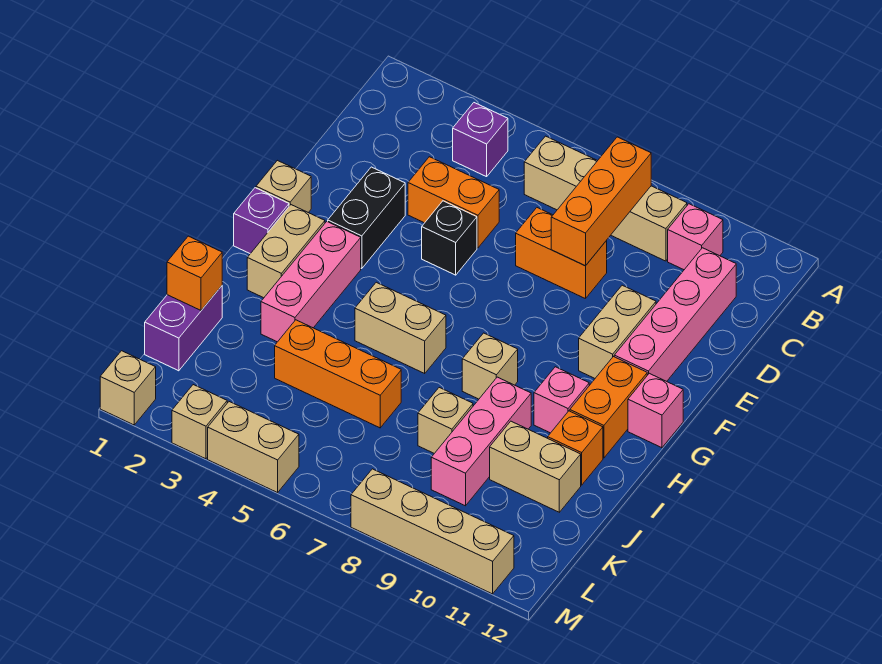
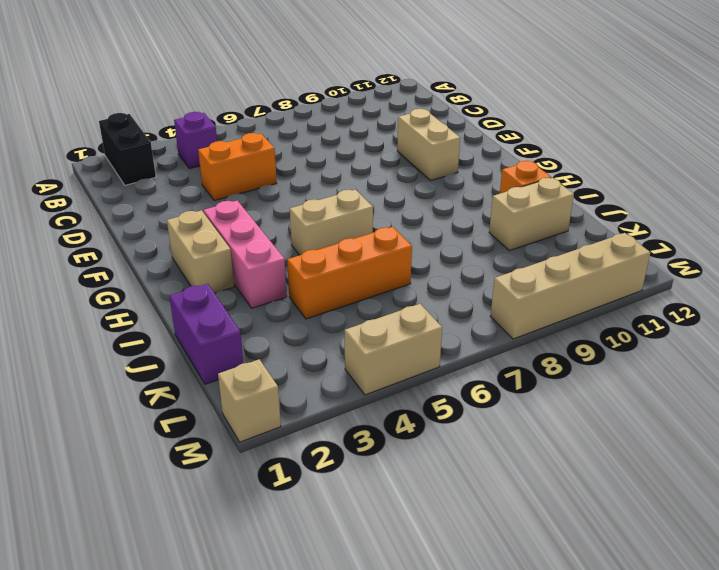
black brick A2:B2 level 1 -> black brick E3:F3 level 1
none -> tan brick B6:B9 level 1
none -> pink brick B10 level 1
none -> pink brick C11:F11 level 1
none -> orange brick D7:D8 level 1

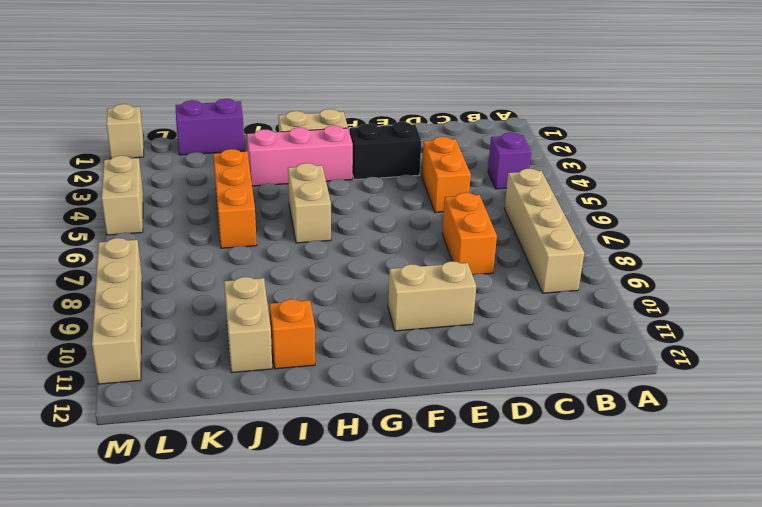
none -> pink brick B10 level 1
none -> pink brick C11:F11 level 1
none -> black brick E5 level 1
none -> tan brick F1 level 1

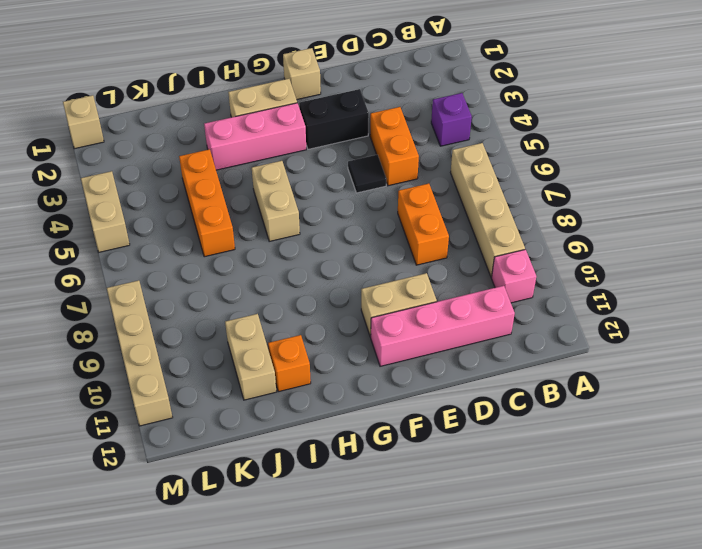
black tile E5 level 1 -> black brick E5 level 1
none -> purple brick G1 level 1
none -> orange brick G11:H11 level 1
none -> pink brick G12 level 1
none -> tan brick H8 level 1

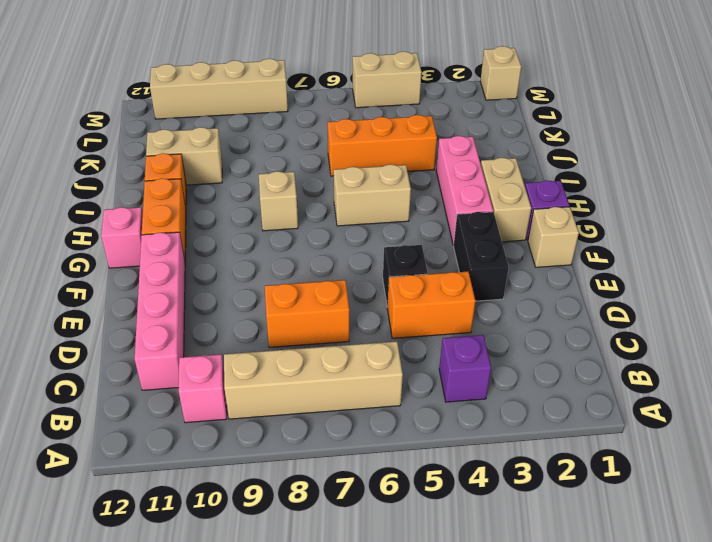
none -> tan brick E10:F10 level 1
none -> pink brick H10 level 1
none -> pink brick I9:K9 level 1
none -> purple brick J1:K1 level 1

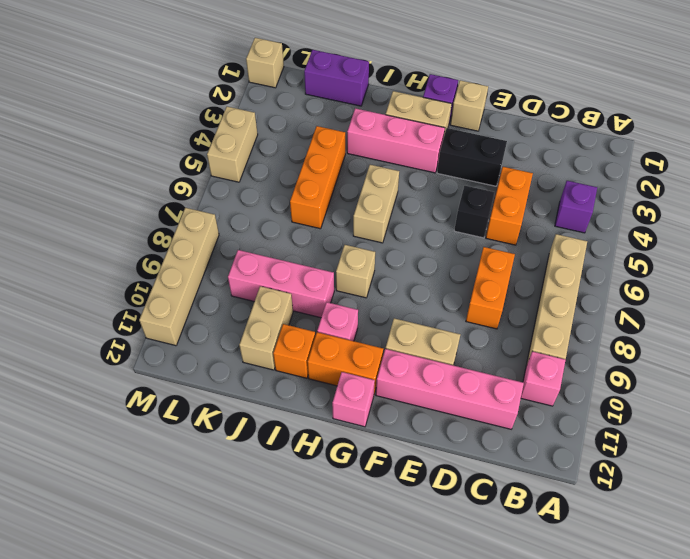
none -> tan brick J8 level 1
none -> tan brick M3 level 1
none -> orange brick B8:D8 level 2
none -> orange brick J1 level 2

